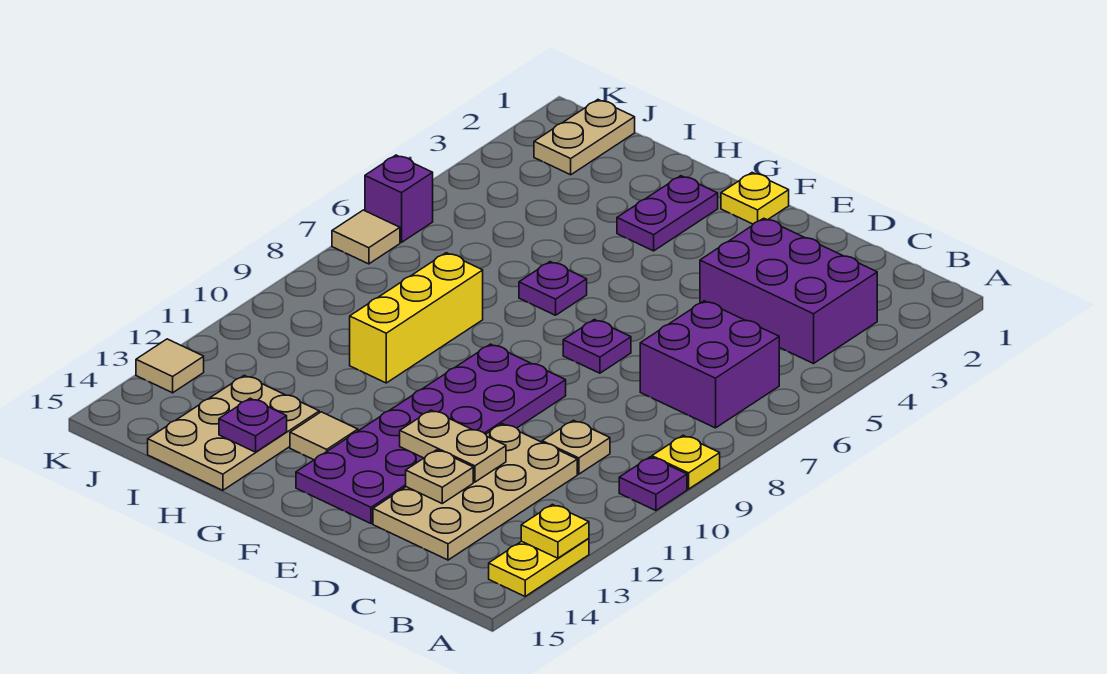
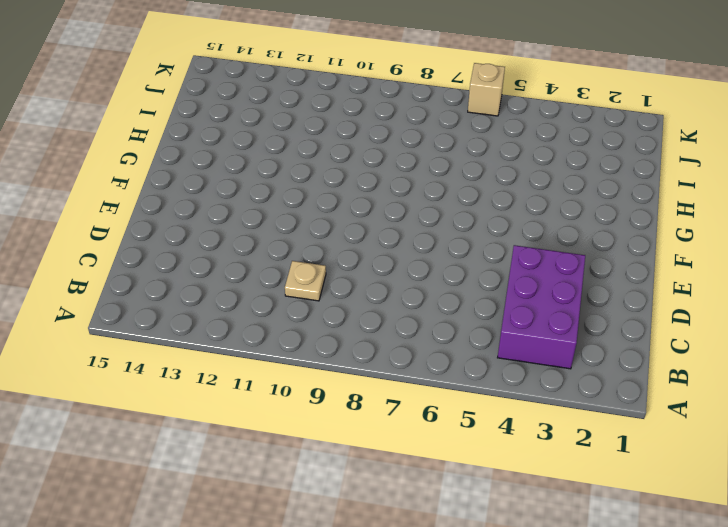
tan brick K6 level 1 -> purple brick K6 level 1
none -> yellow plate A9 level 1
none -> purple plate A10 level 1
none -> yellow plate A13:A14 level 1

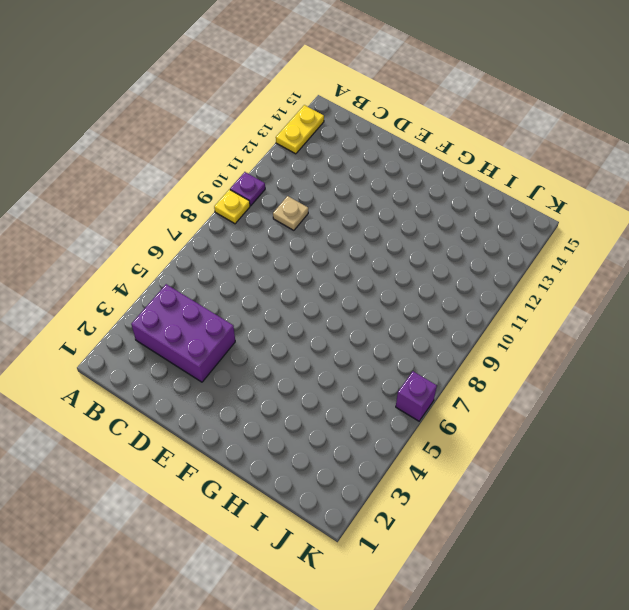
none -> purple brick B6:C7 level 1
none -> tan plate C11:D14 level 1
none -> purple plate E7 level 1

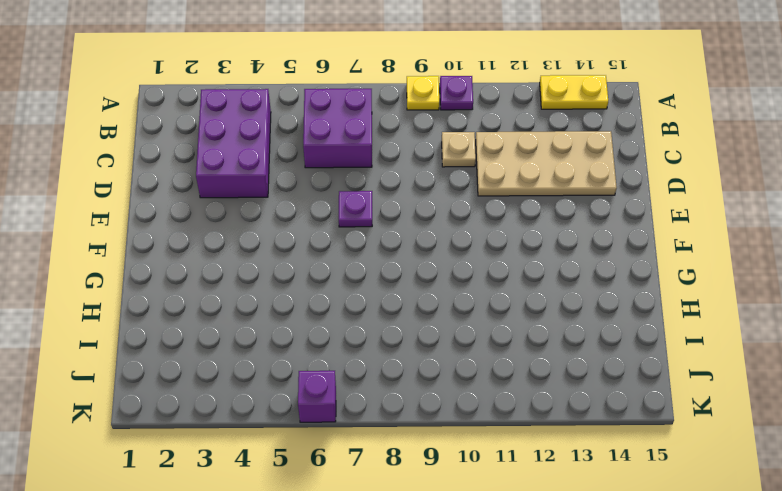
none -> purple plate E9:F14 level 1
none -> yellow plate F1 level 1
none -> purple plate G2:G3 level 1

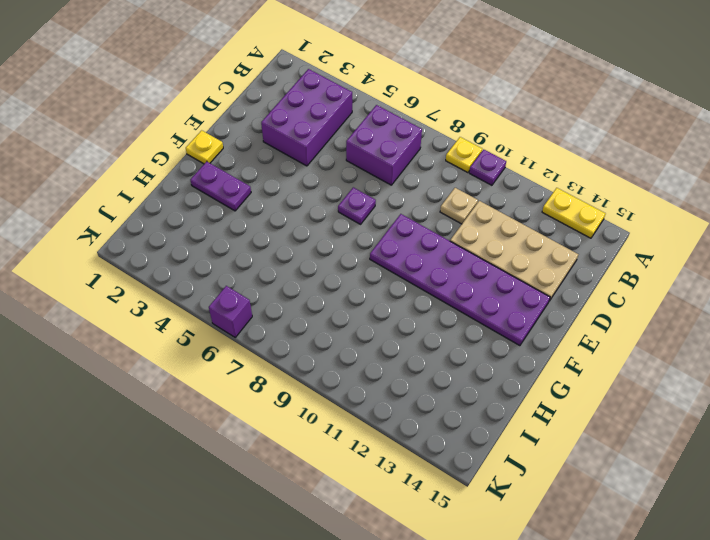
none -> purple plate G6 level 1
none -> tan tile G13 level 1
none -> yellow brick H8:H10 level 1

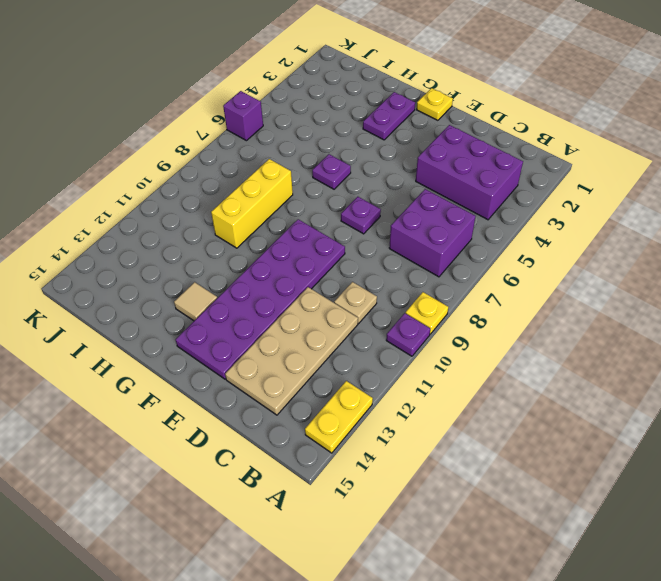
none -> tan plate H13:I15 level 1
none -> tan plate J1:J2 level 1
none -> tan tile K7 level 1

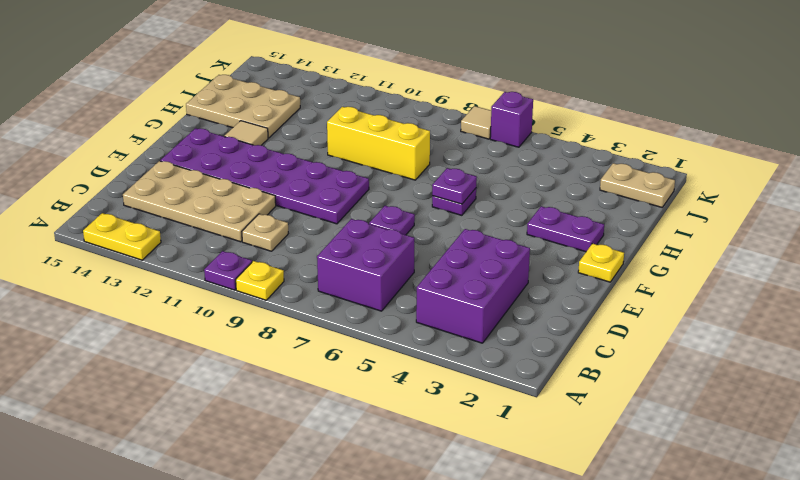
purple plate G6 level 2 -> purple plate H14 level 2
none -> tan tile K13 level 1
none -> yellow plate A13 level 2
none -> tan plate D12:E12 level 2

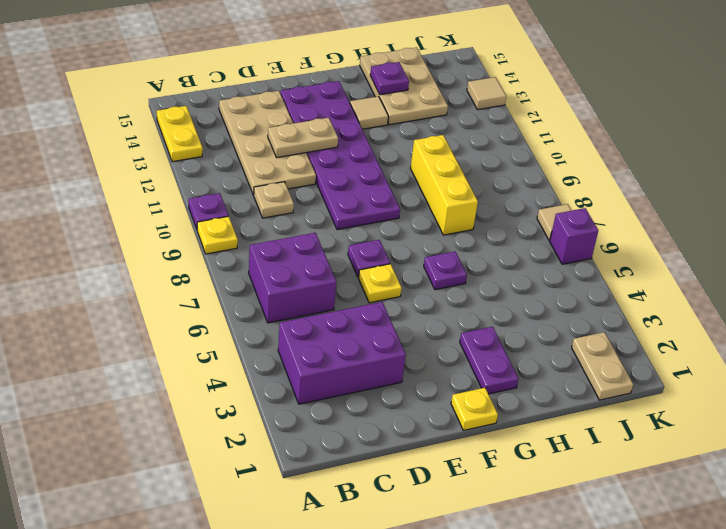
yellow plate E6 level 1 -> yellow plate A13 level 2
none -> tan plate D13 level 2

